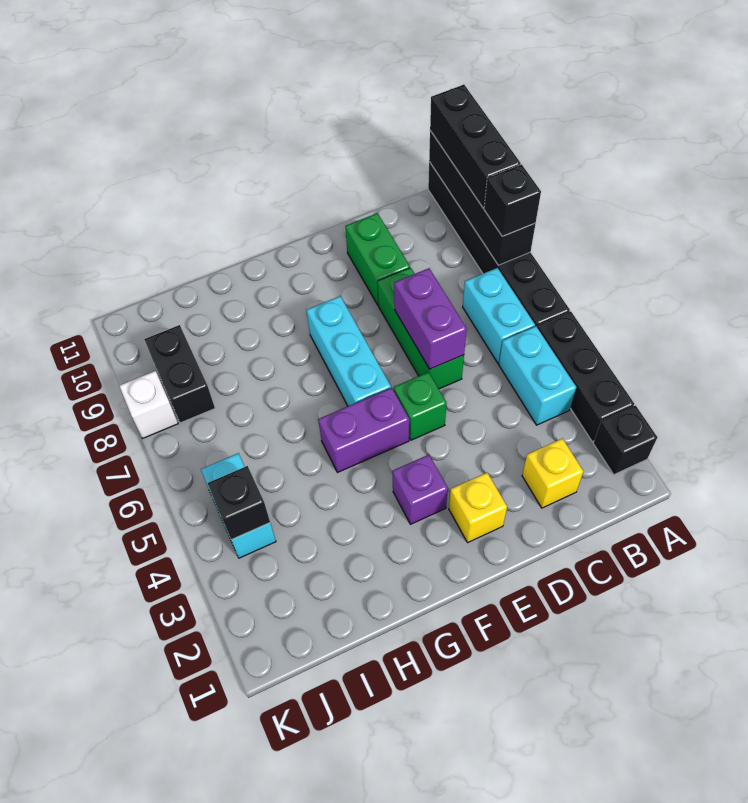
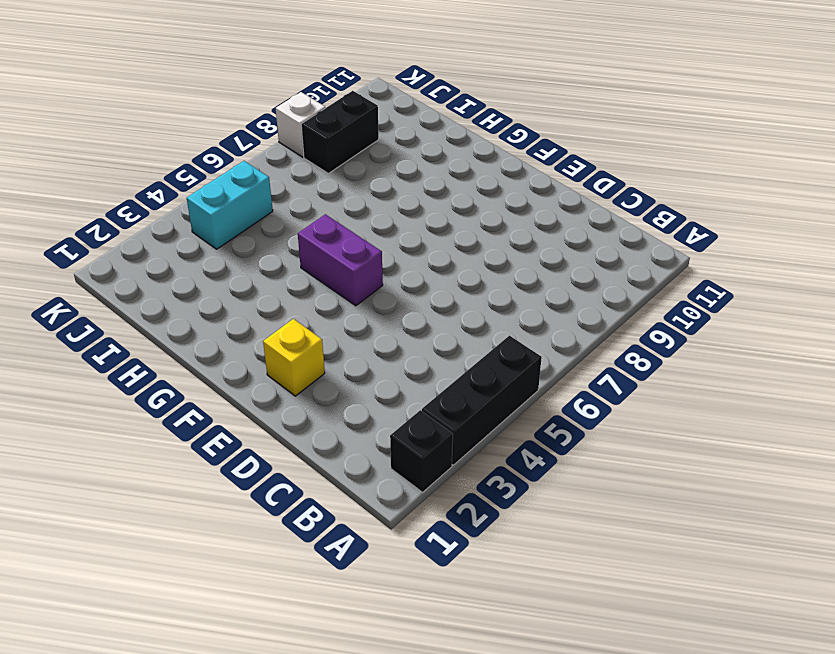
none -> black brick A6:A11 level 1
none -> cyan brick B4:B5 level 1
none -> cyan brick B6:B7 level 1

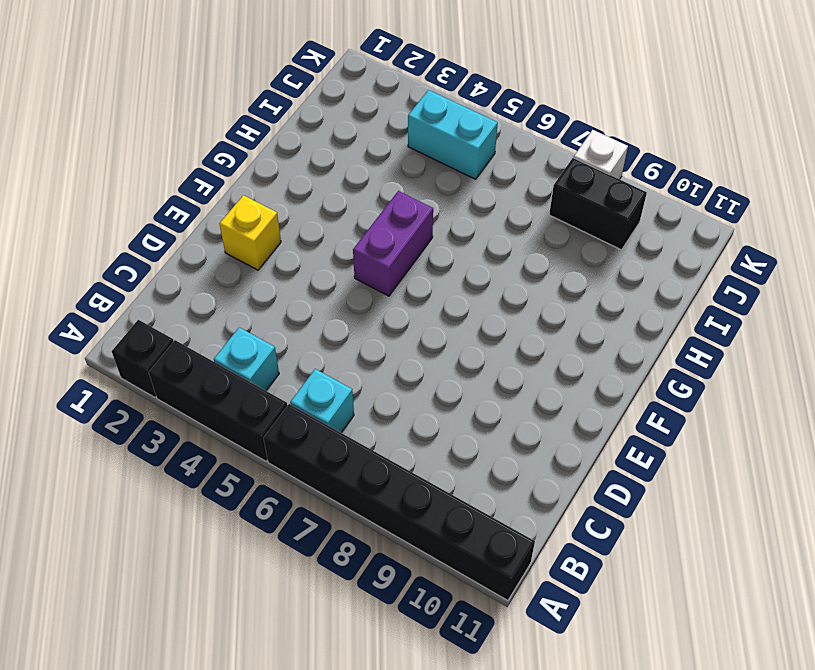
cyan brick B4 level 1 -> cyan brick B4:B5 level 1
cyan brick B6 level 1 -> cyan brick B6:B7 level 1
none -> yellow brick C2 level 1
none -> green brick D6:D8 level 1
none -> green brick D9:D10 level 1

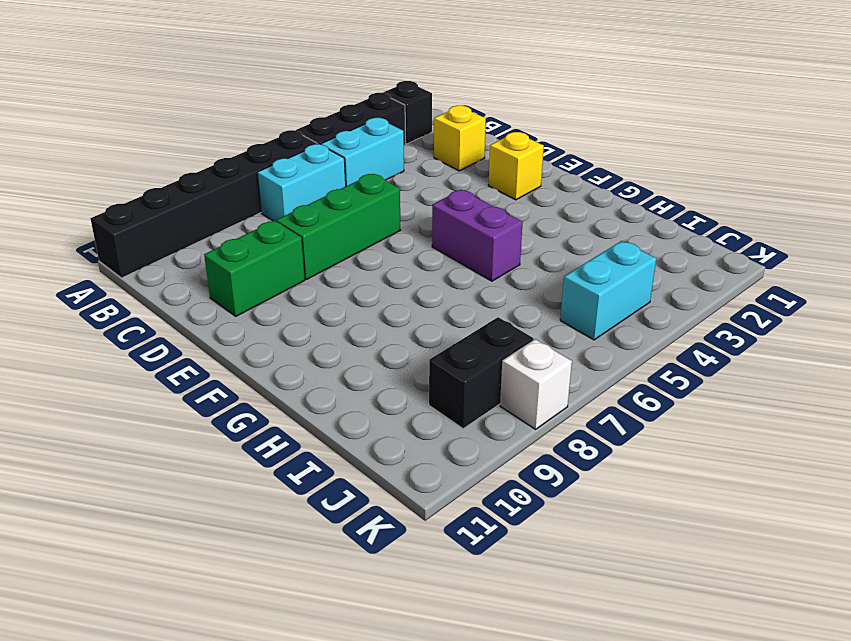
none -> green brick E5 level 1
none -> purple brick F3 level 1
none -> cyan brick F6:F8 level 1

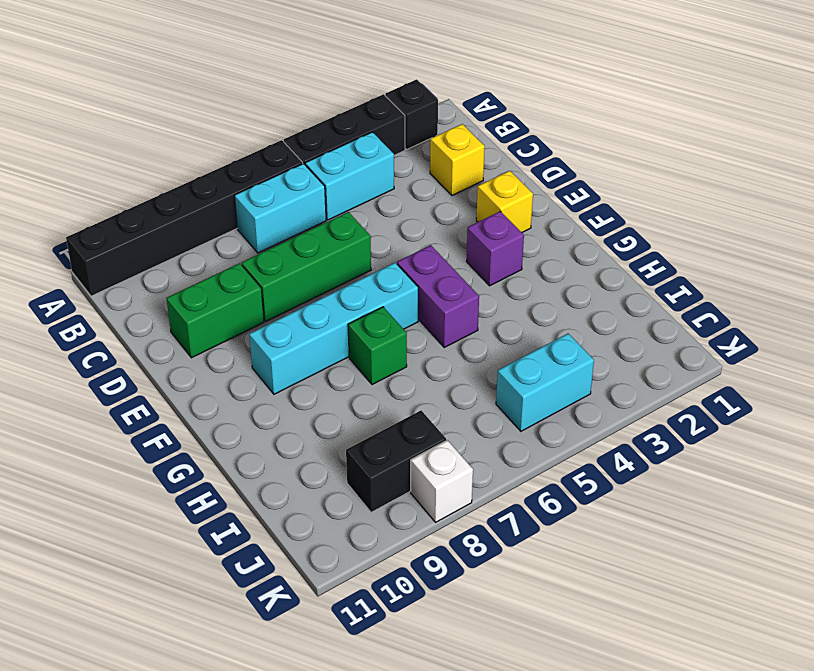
cyan brick F6:F9 level 1 -> cyan brick F6:F8 level 1
green brick G7 level 1 -> green brick E5 level 1
none -> black brick A8:A11 level 2
none -> purple brick D6:D7 level 2
none -> black brick J4 level 2

